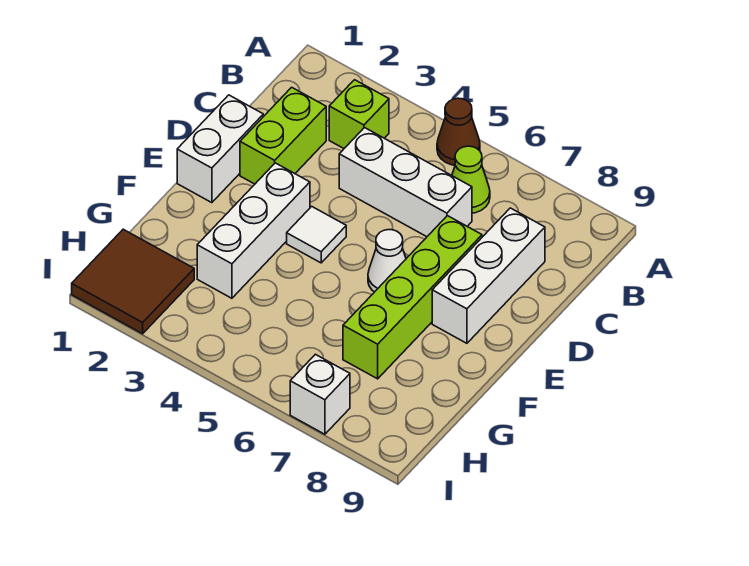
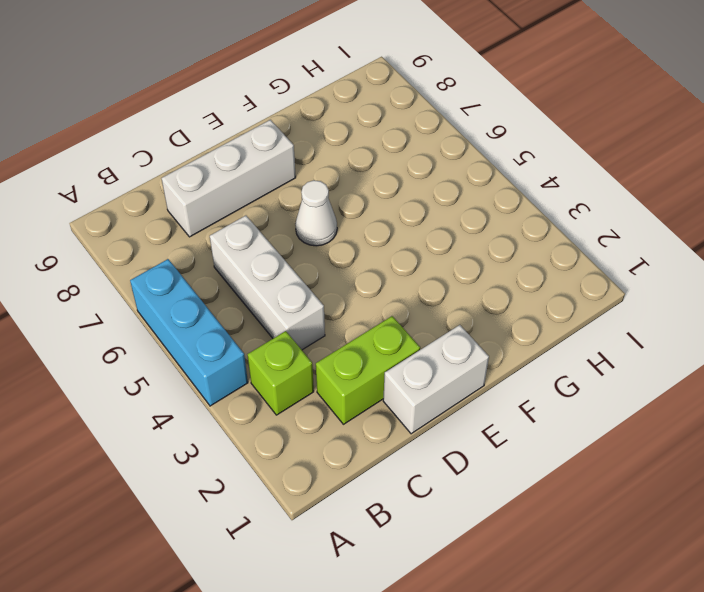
cyan brick A4:A6 level 1 -> brown cone A5 level 1
none -> lime cone B6 level 1
none -> lime brick D7:G7 level 1
none -> white brick E3:G3 level 1

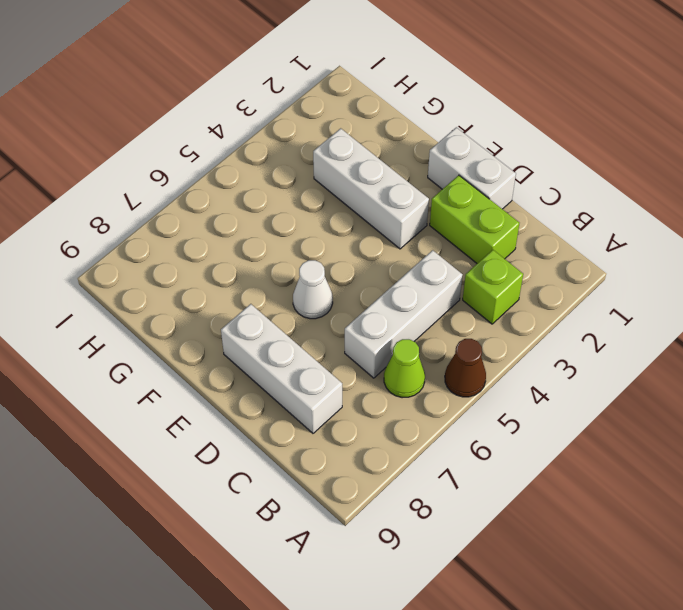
none -> lime brick D7:G7 level 1
none -> white tile E4 level 1
none -> brown tile H1:I2 level 1

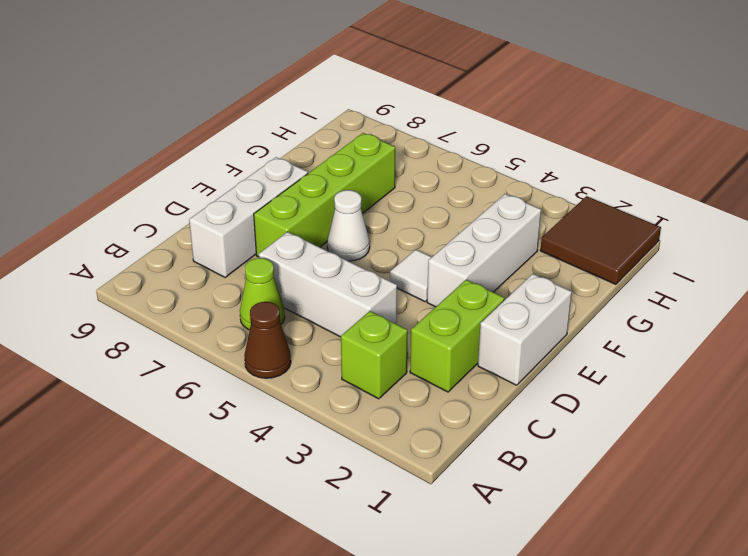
none -> white brick I7 level 1

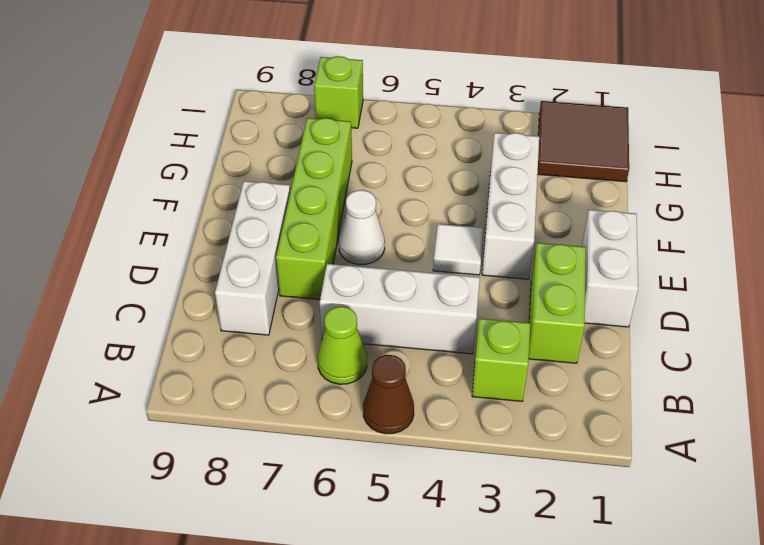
lime brick I7 level 1 -> white brick I7 level 1

